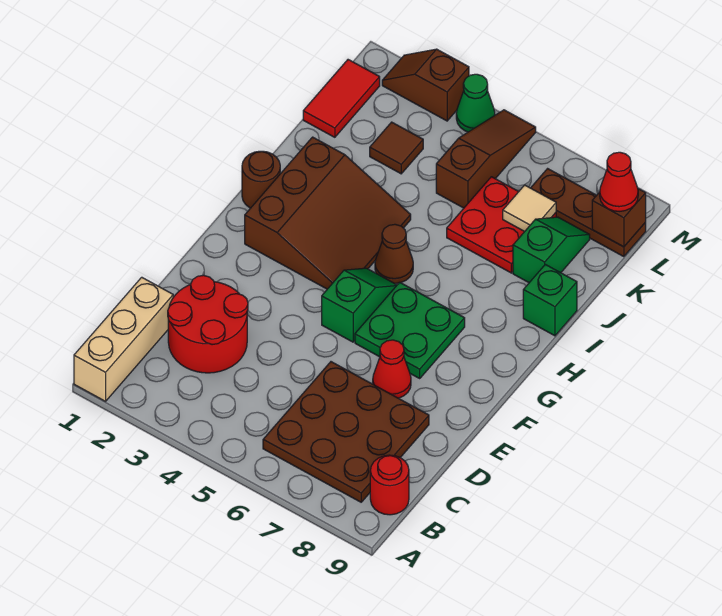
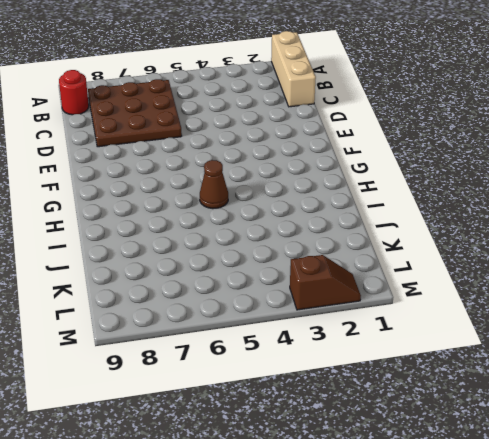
none -> red round brick C2:D3 level 1
none -> red cone E7 level 1
none -> green slope F5:G5 level 1 top F

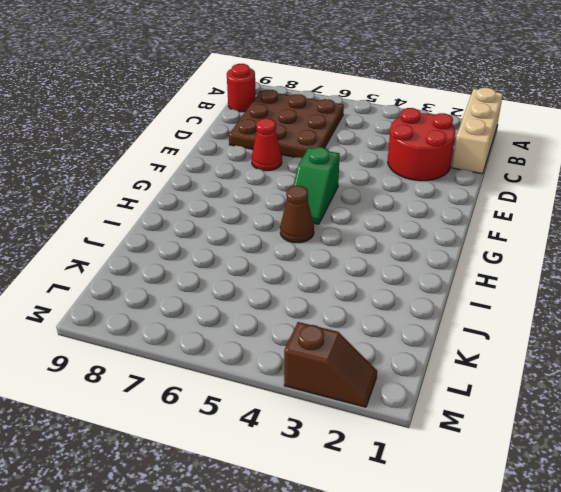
none -> green plate F6:G7 level 1
none -> brown slope G2:I4 level 1 top 2
none -> brown round brick H1 level 1

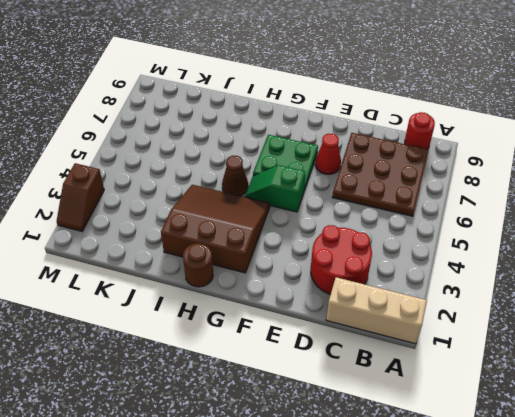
none -> green brick I9 level 1
none -> red plate J6:K7 level 1
none -> green slope J8:K8 level 1 top J

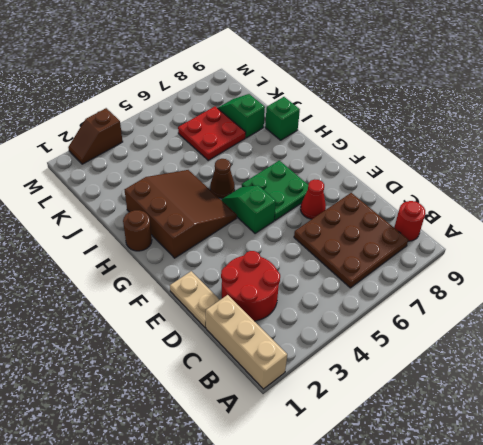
tan plate D1:E1 level 1 -> none
none -> red tile K1:L1 level 1
none -> brown tile K3 level 1
none -> brown slope K5:M5 level 1 top K

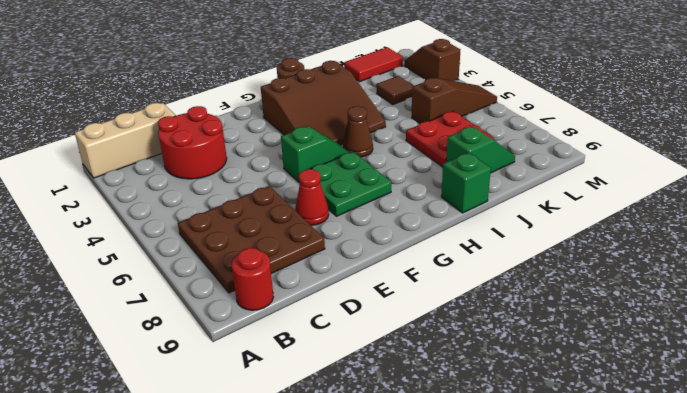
none -> brown plate L7:L9 level 1
none -> green cone M4 level 1
none -> tan tile K7 level 2

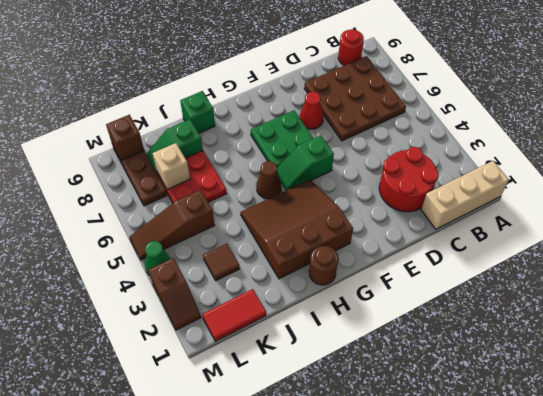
tan brick K7 level 2 -> tan tile K7 level 2
none -> red cone L9 level 3

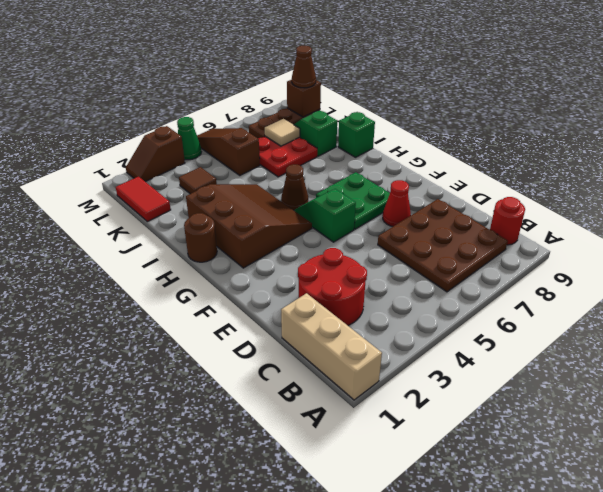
brown cone L9 level 3 -> red cone L9 level 3

